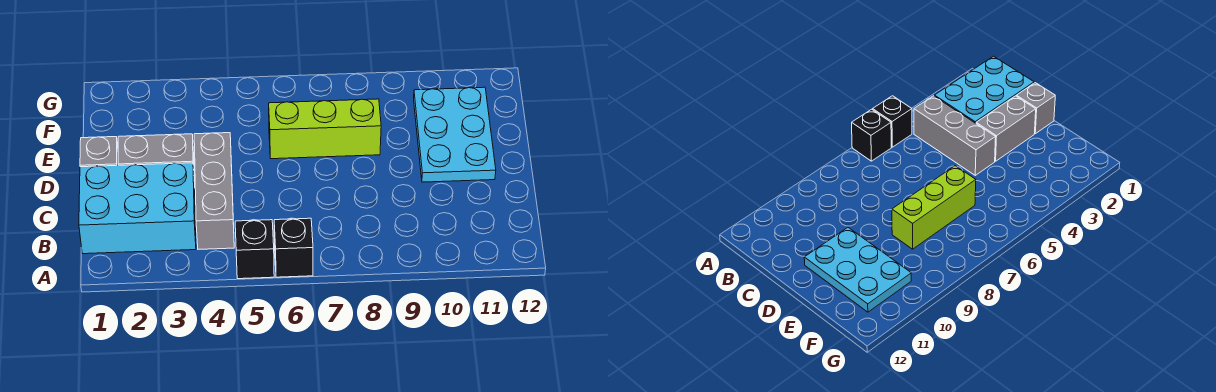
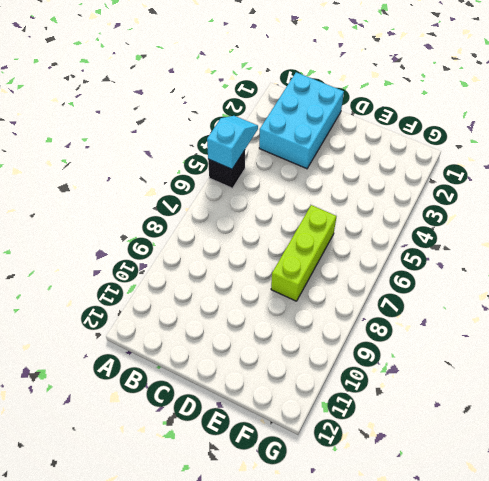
cyan slope A4:A5 level 2 top 5 -> none
none -> black brick A6 level 1
none -> grey brick B4:D4 level 1

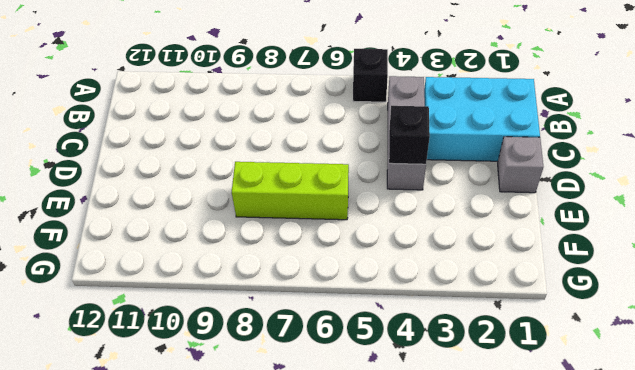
black brick D4 level 2 -> black brick A6 level 1
none -> grey brick D2:D3 level 1
none -> cyan plate D10:F11 level 1

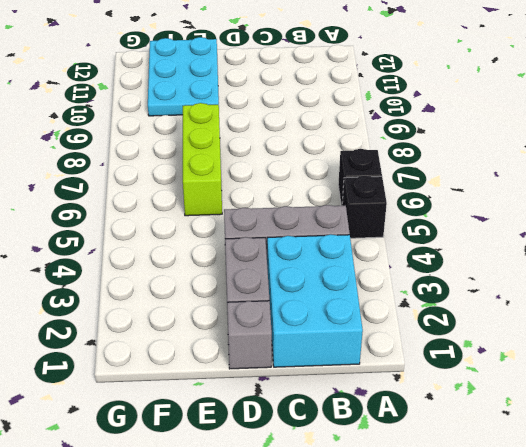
cyan plate E10:F12 level 1 -> cyan plate D10:F11 level 1

